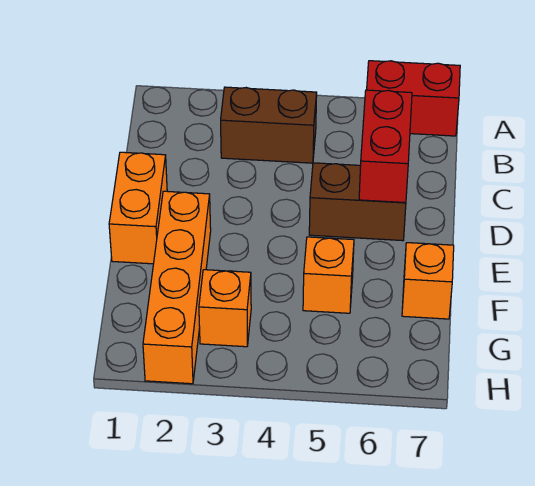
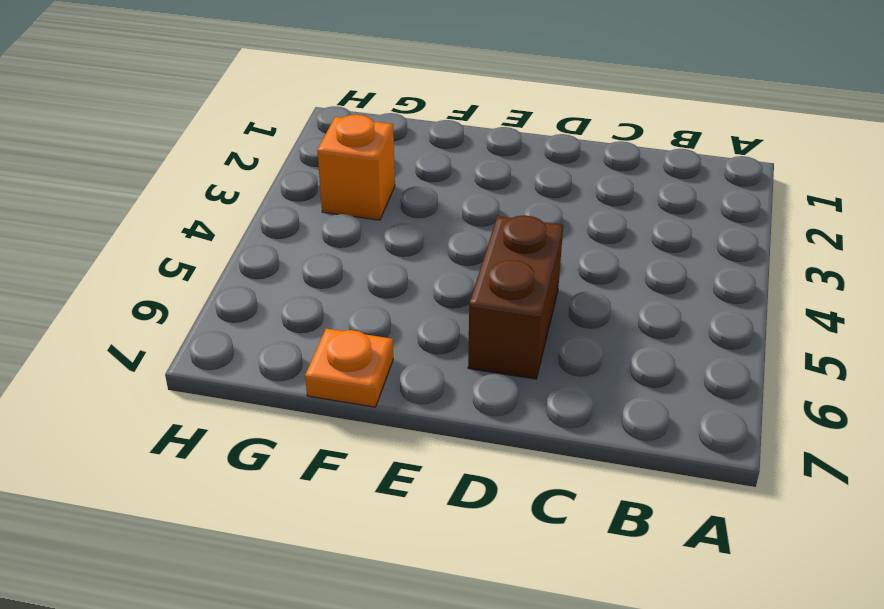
orange plate F7 level 1 -> orange brick F7 level 1
none -> red brick A6:A7 level 1
none -> brown brick B3:B4 level 1

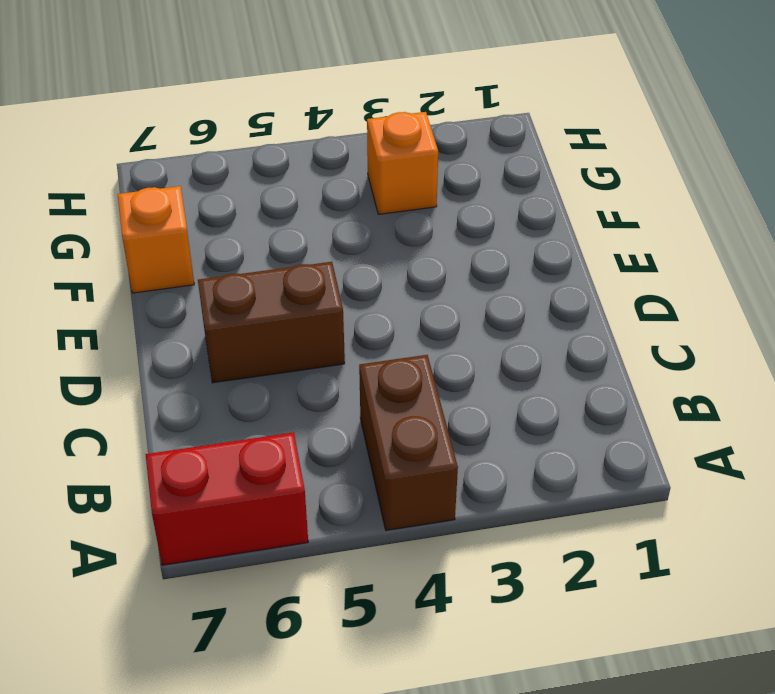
brown brick A4:B4 level 1 -> brown brick B3:B4 level 1
none -> orange brick D1:E1 level 1
none -> orange brick E2:H2 level 1

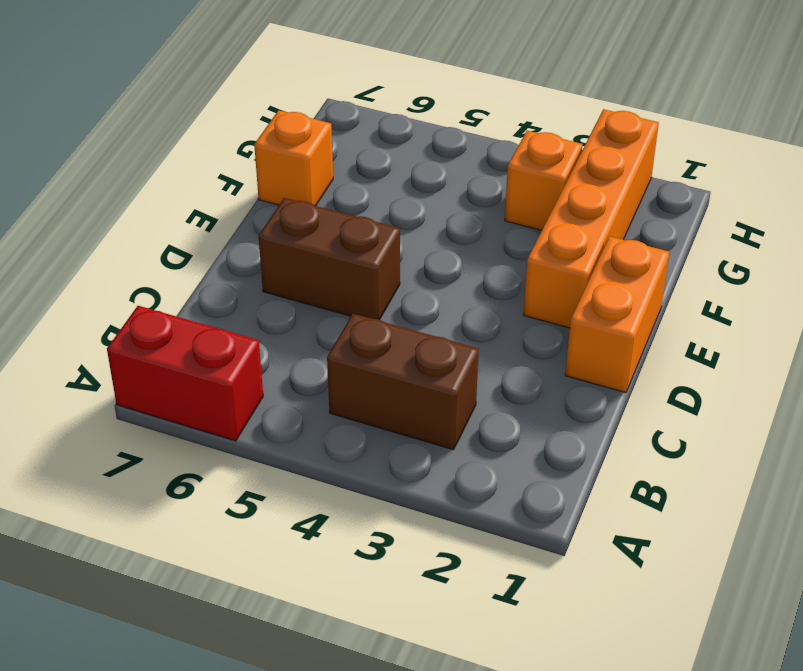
none -> orange brick F5 level 1
none -> red brick C6:D6 level 2

